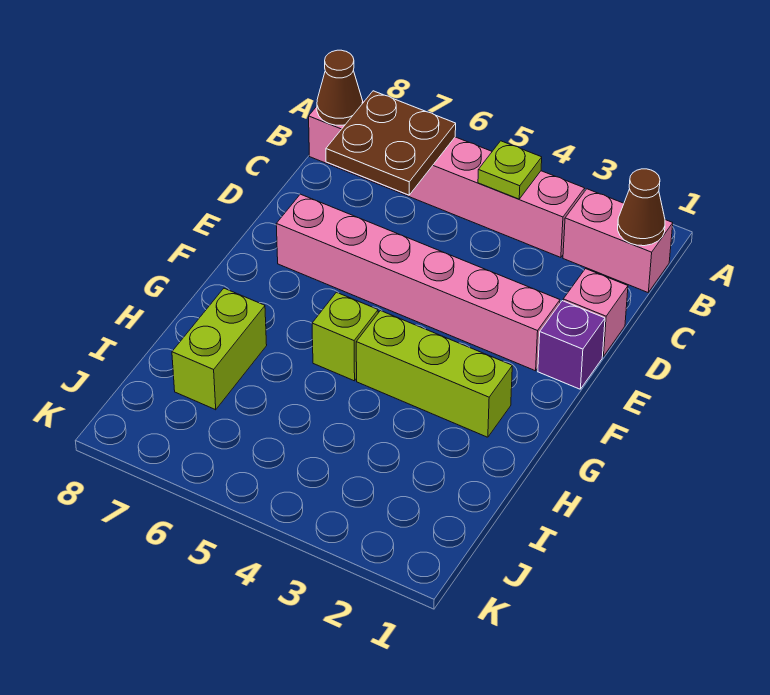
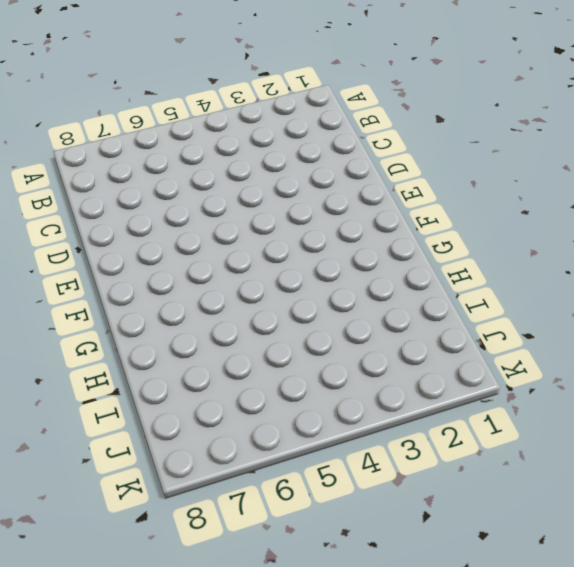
none -> pink brick B1:B2 level 1
none -> pink brick B3:B8 level 1
none -> pink brick D1 level 1

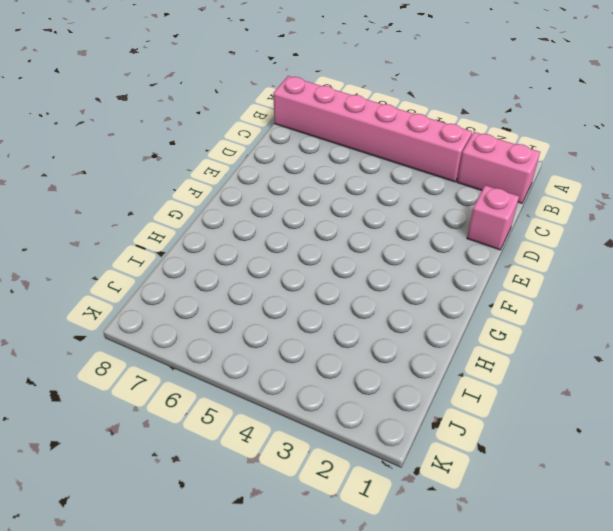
none -> purple brick E1 level 1
none -> pink brick E2:E7 level 1
none -> lime brick G2:G4 level 1

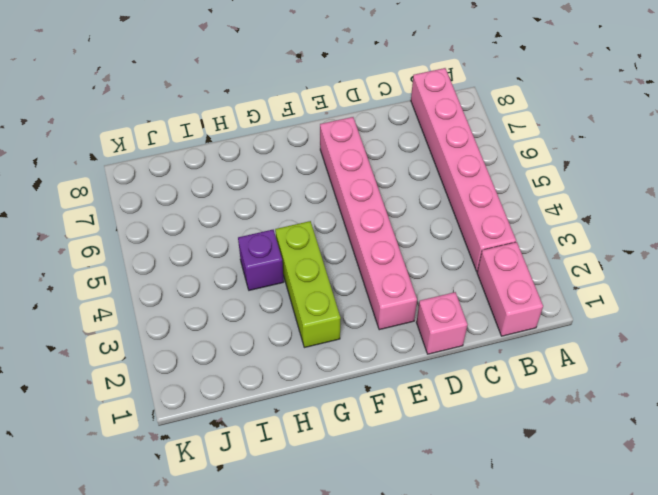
purple brick H4 level 1 -> purple brick E1 level 1
none -> lime brick G5 level 1
none -> lime brick H7:I7 level 1
none -> brown cone B1 level 2

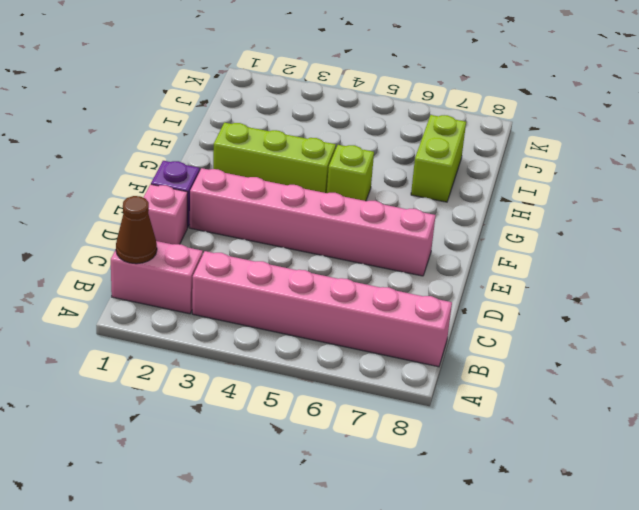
none -> lime plate B4 level 2
none -> brown plate B6:C7 level 2
none -> brown cone B8 level 2

